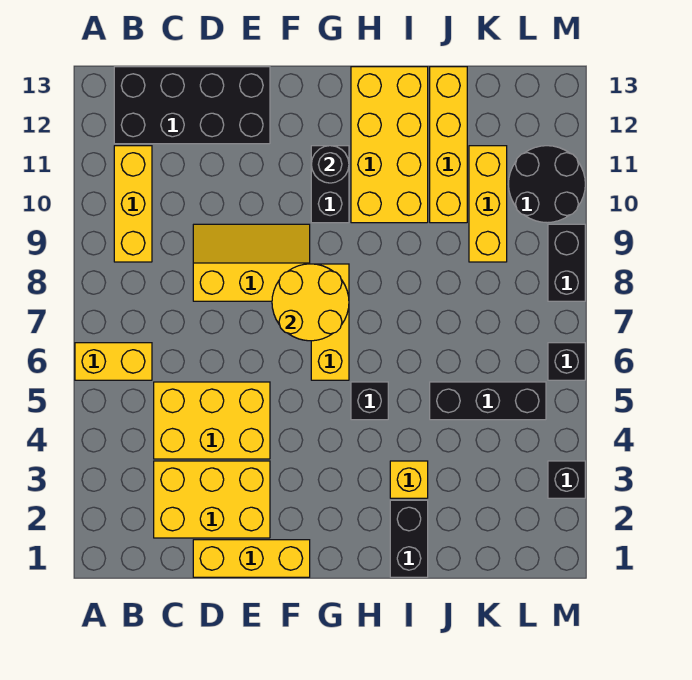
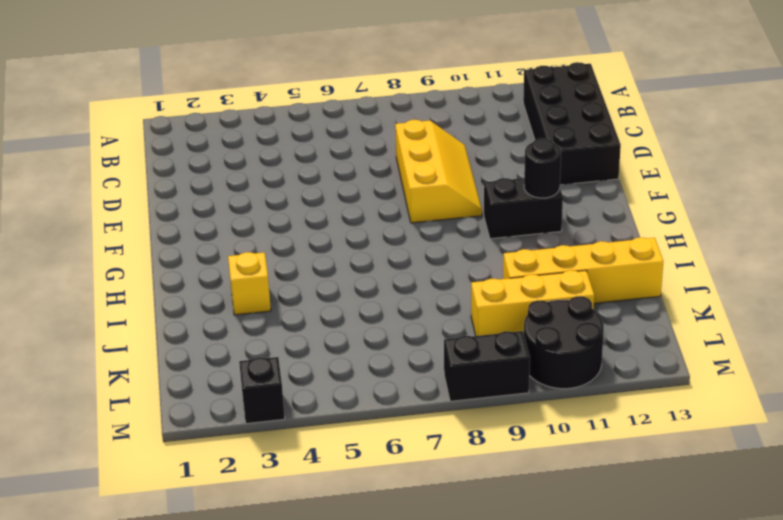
none -> yellow brick A6:B6 level 1
none -> yellow brick B9:B11 level 1
none -> yellow brick C2:E3 level 1

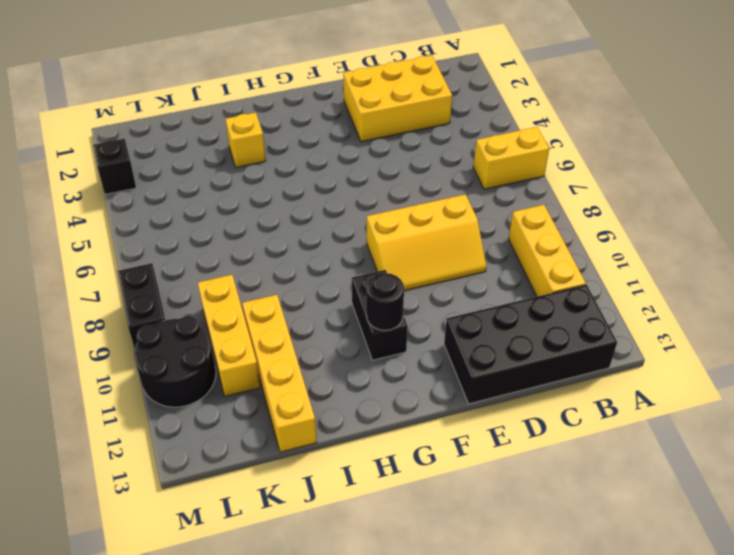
none -> yellow brick C4:E5 level 1
none -> yellow brick D1:F1 level 1
none -> yellow brick G6:G8 level 1

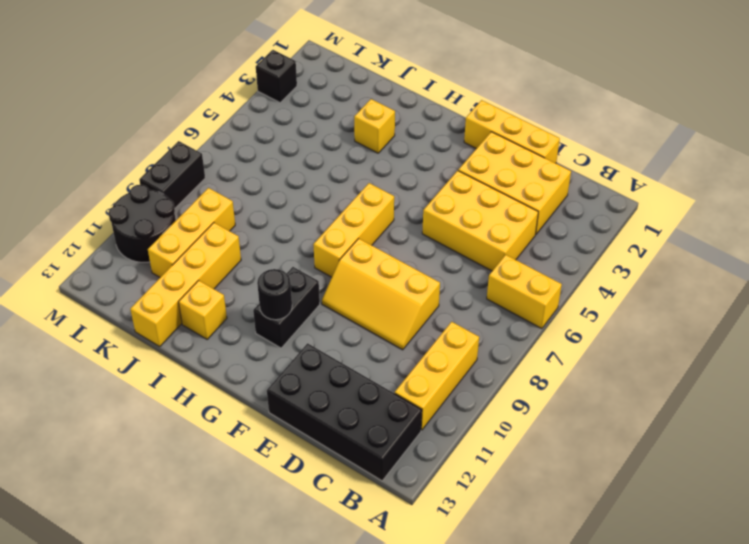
yellow brick I12 level 1 -> yellow brick H10:I13 level 1
none -> black brick H5 level 1
none -> black brick I1:I2 level 1
none -> black brick J5:L5 level 1

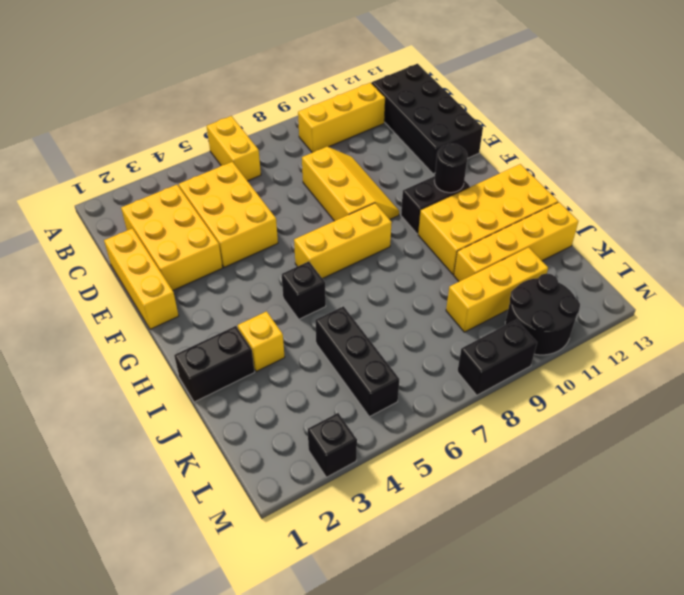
none -> black brick M6 level 1
none -> yellow round brick F7:G8 level 2

